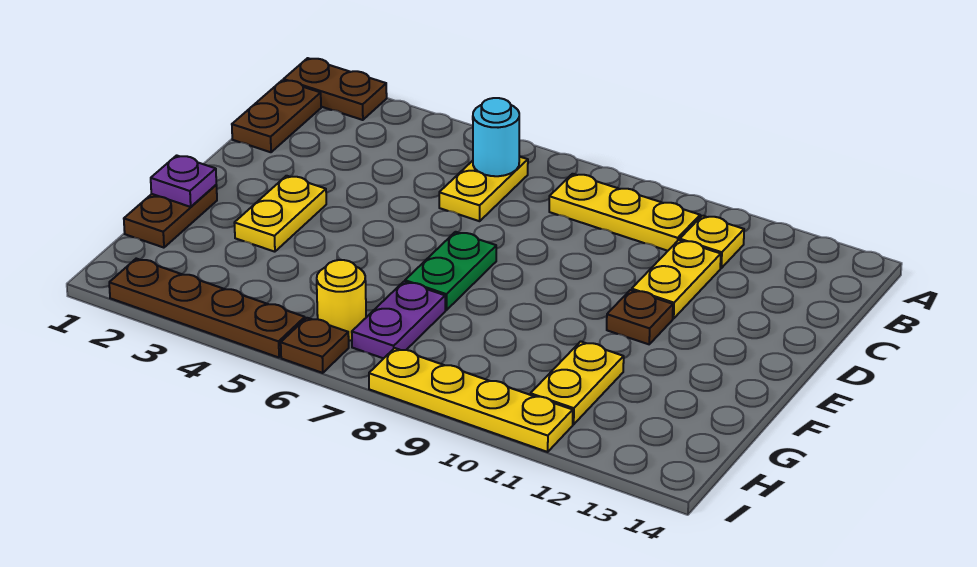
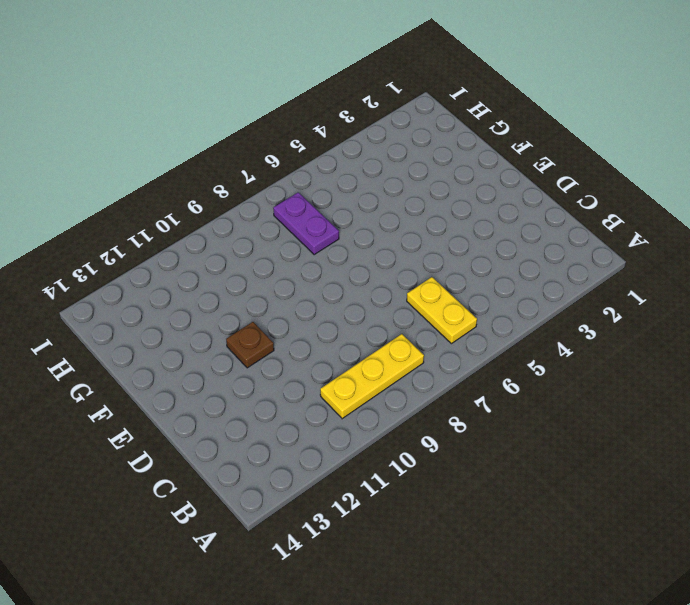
none -> brown plate A1:A2 level 1
none -> brown plate B1:C1 level 1
none -> yellow plate B11 level 1

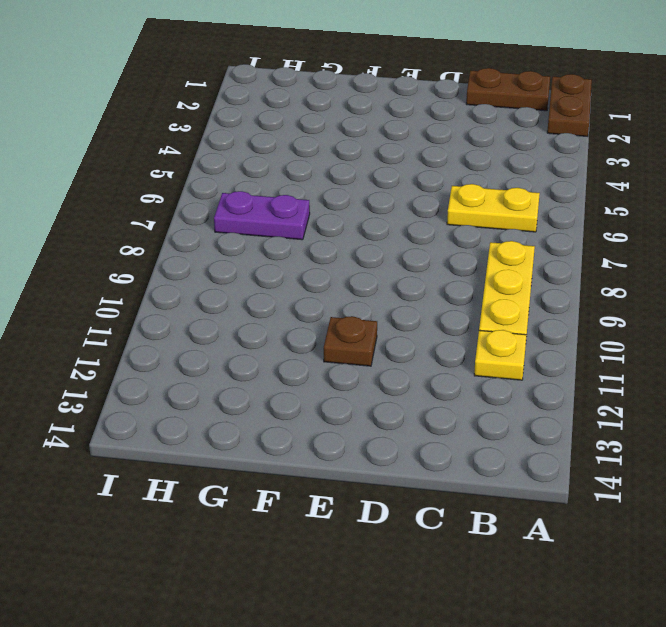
none -> yellow plate C11:D11 level 1
none -> yellow plate E3:F3 level 1
none -> green plate E7:F7 level 1

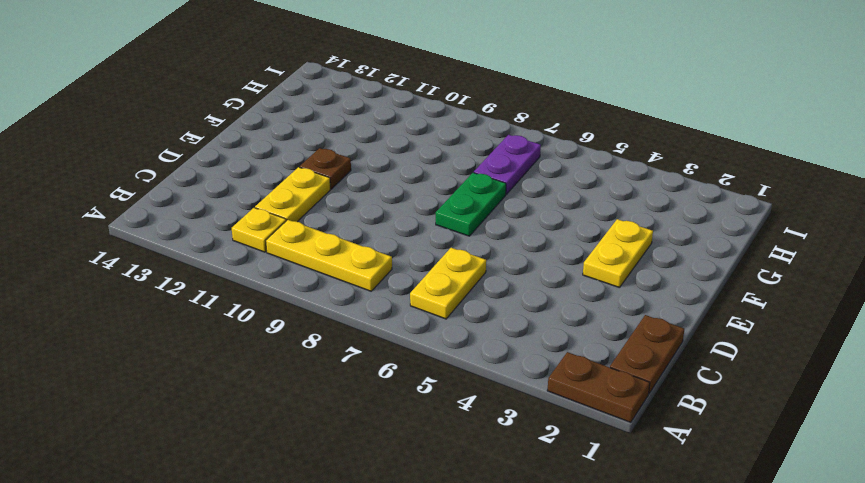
none -> brown plate F1:G1 level 1
none -> yellow plate G11:H11 level 1
none -> yellow round brick H6 level 1

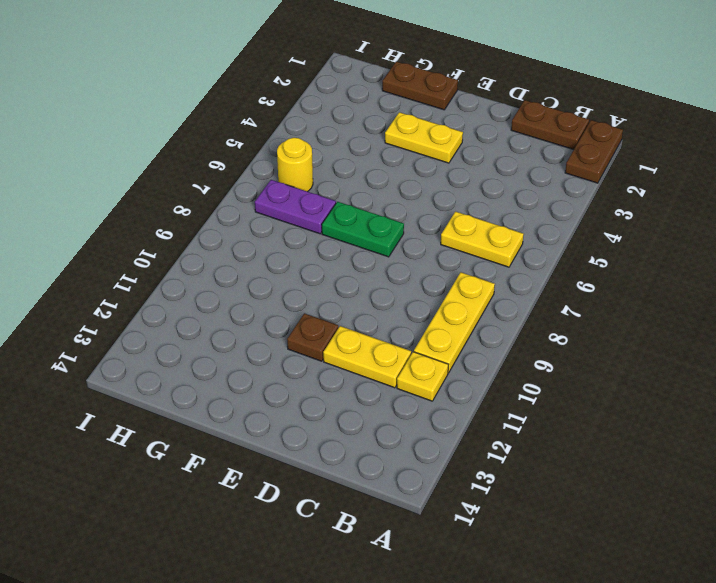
none -> yellow plate G11:H11 level 1
none -> brown plate I2:I5 level 1
none -> brown plate I6 level 1

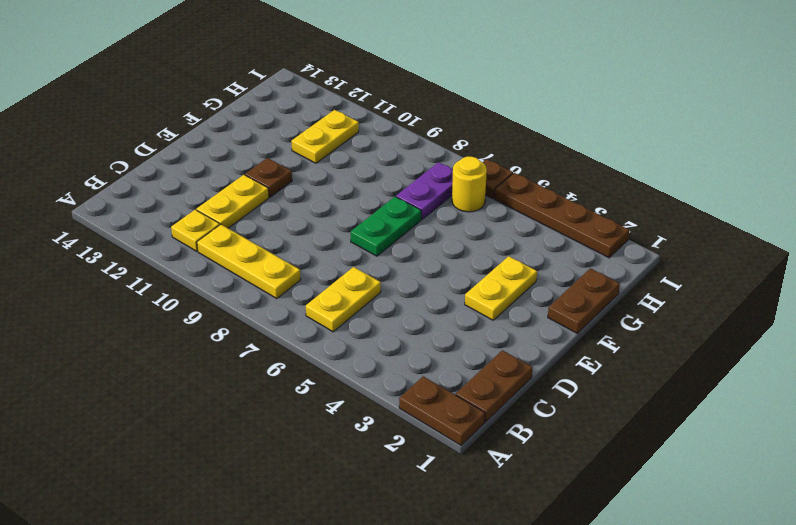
none -> yellow plate I8:I11 level 1
none -> cyan round brick B6 level 2
none -> purple plate F1 level 2

